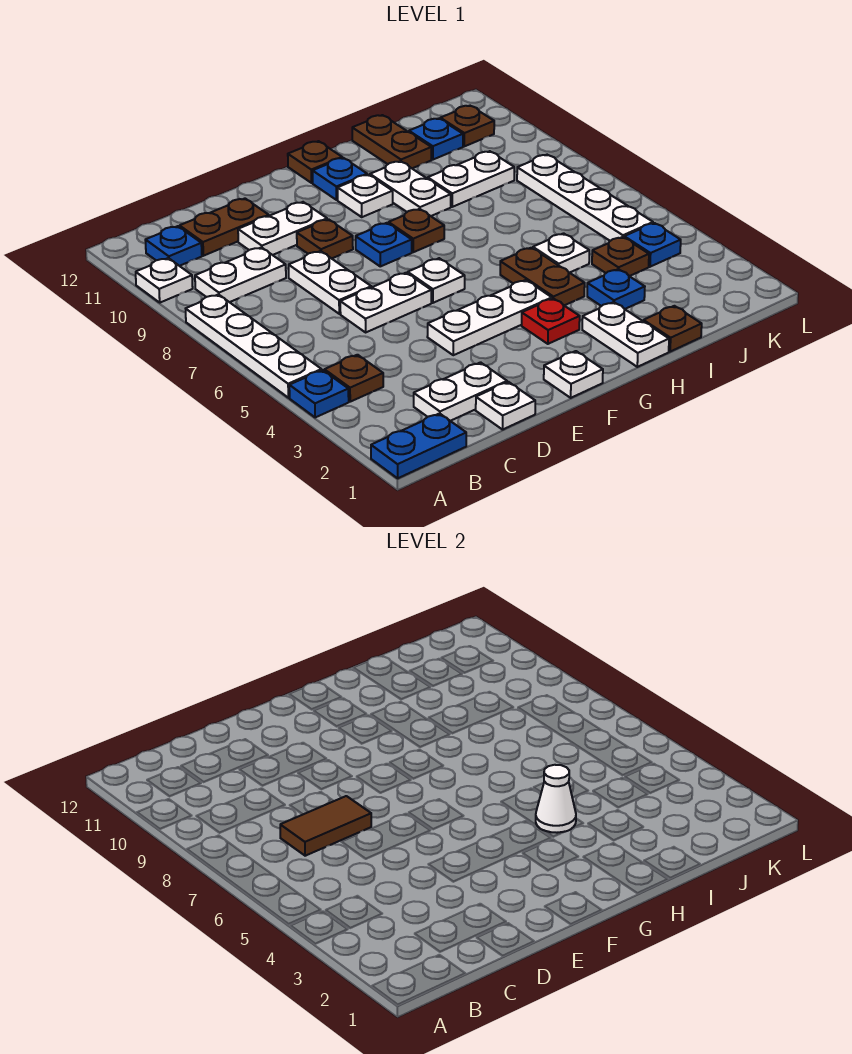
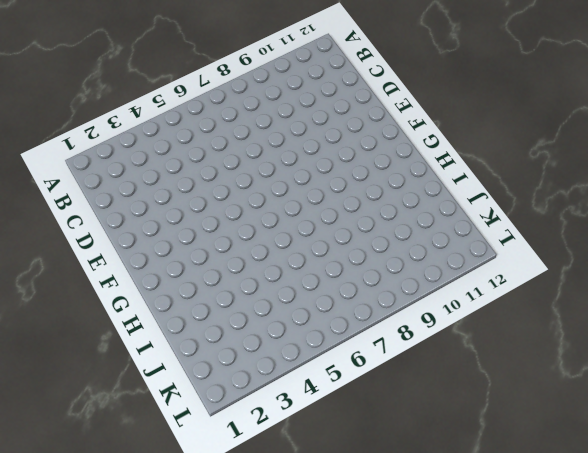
none -> blue plate A1:B1 level 1
none -> blue plate A4 level 1
none -> white plate A5:A8 level 1
none -> white plate A10 level 1

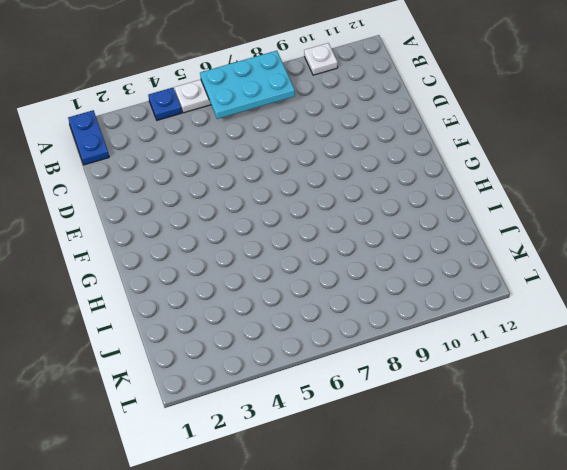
cyan plate A6:B8 level 2 -> none
none -> brown plate B4 level 1
none -> white plate B9:C9 level 1
none -> blue plate B11 level 1
none -> white plate C2:D2 level 1

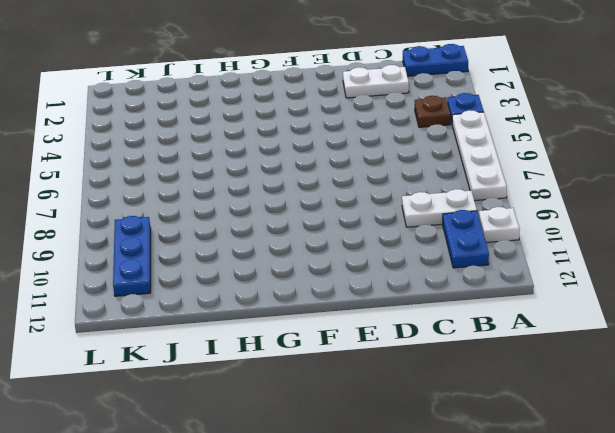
blue plate B10:B11 level 1 -> blue plate B11 level 1
blue plate K9:K11 level 1 -> brown plate K11 level 1
none -> brown plate C11:D11 level 1
none -> white plate D1 level 1
none -> white plate D6:E6 level 1
none -> white plate D7:D8 level 1

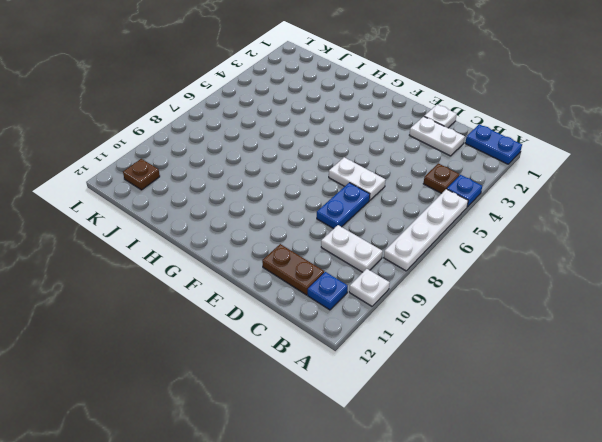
blue plate D7:D8 level 1 -> white plate D7:D8 level 1
none -> white plate D10:E10 level 1
none -> white plate E4:G4 level 1
none -> brown plate E9 level 1
none -> white plate F1 level 1

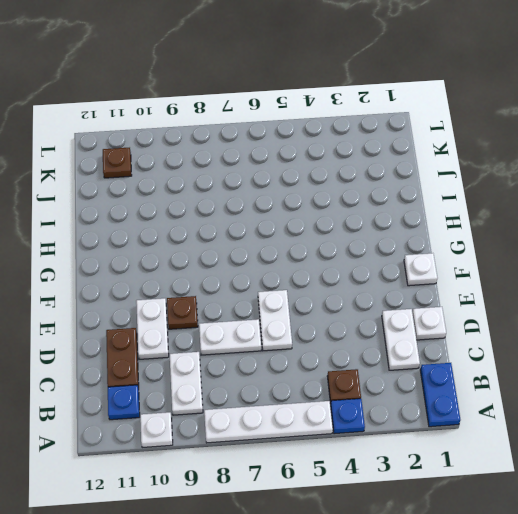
none -> white plate E4:G4 level 1
none -> white plate F6 level 1
none -> blue plate F8 level 1
none -> red plate G3 level 1

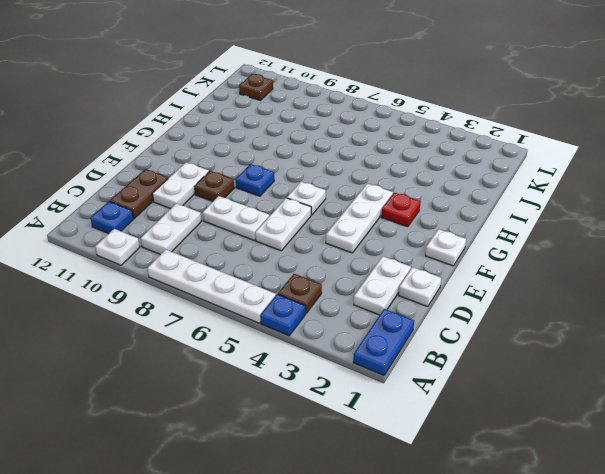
none -> brown plate G8 level 1
none -> white plate G10 level 1
none -> blue plate G11 level 1
none -> brown plate G12 level 1

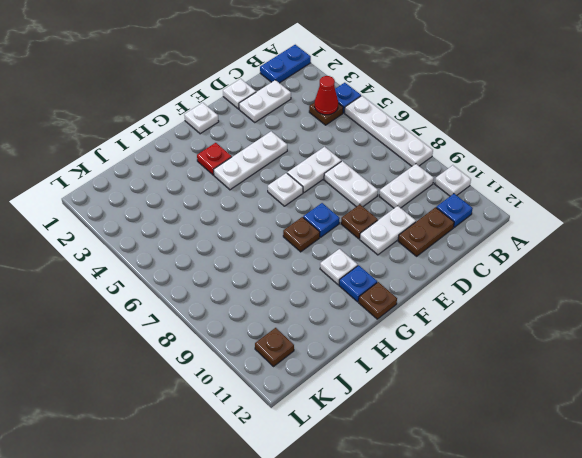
red cone B4 level 2 -> none
none -> white plate H1:H2 level 1
none -> brown plate H4:H5 level 1
none -> white plate H9:H10 level 1
none -> brown plate I1 level 1

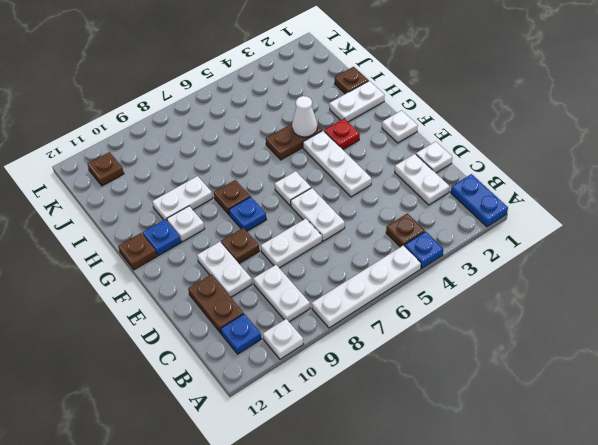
none -> blue plate I3 level 1
none -> white plate I5 level 1
none -> white plate I9:J9 level 1
none -> brown plate I11:I12 level 1

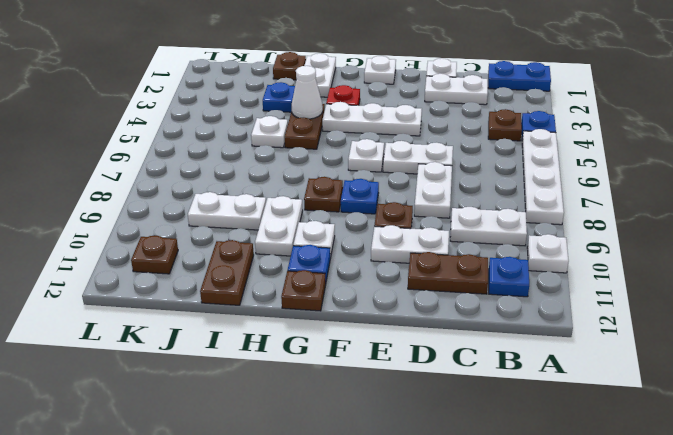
none -> brown plate J4 level 1
none -> blue plate J11 level 1
none -> blue plate K4 level 1
none -> white plate K5:K8 level 1

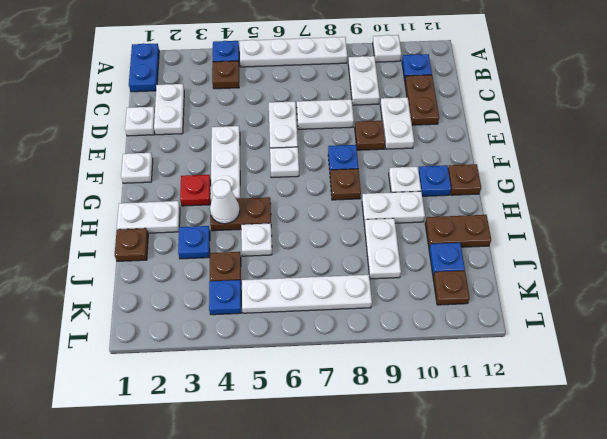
none -> brown tile C7:D7 level 2

